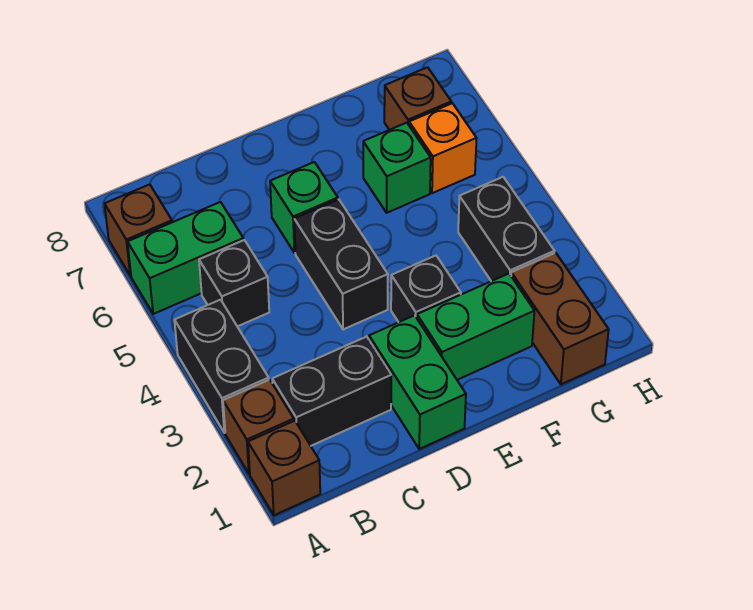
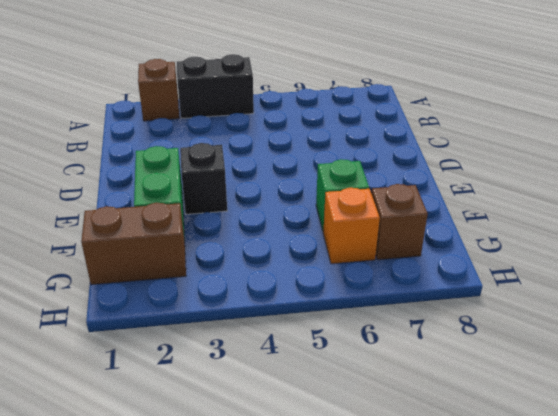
none -> brown brick A1 level 1
none -> green brick A6:B6 level 1
none -> brown brick A7 level 1

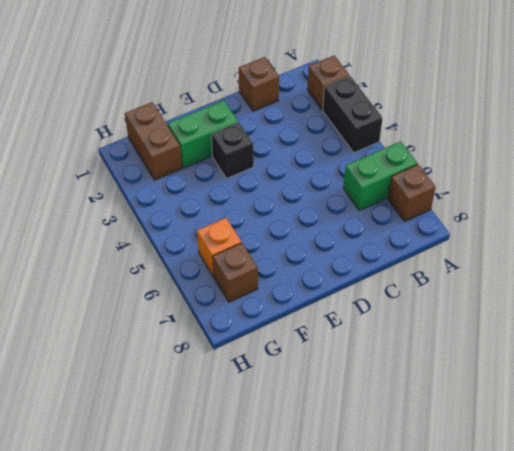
brown brick C1 level 1 -> brown brick A1 level 1
none -> black brick B2:C2 level 1
none -> black brick B5 level 1
none -> green brick D1:D2 level 1

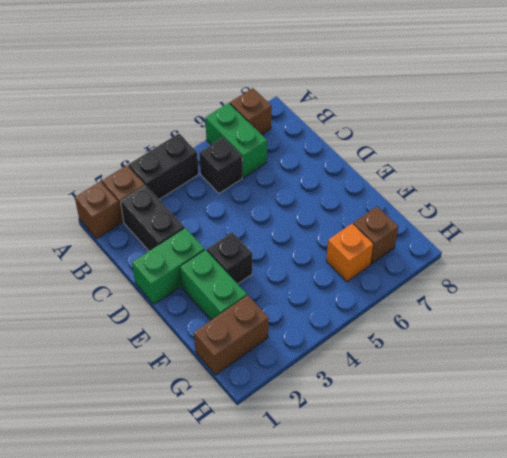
none -> black brick D4:D5 level 1
none -> green brick D6 level 1
none -> green brick F6 level 1

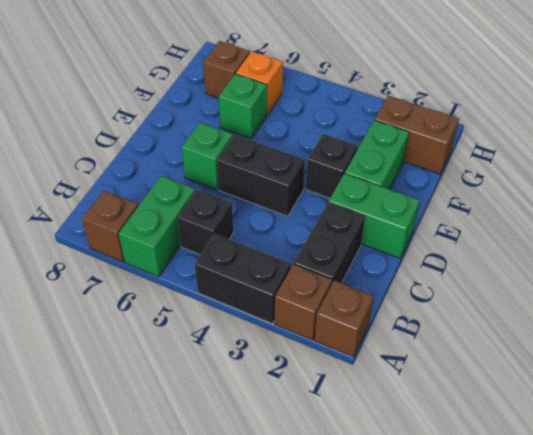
none -> black brick G3:G4 level 1

